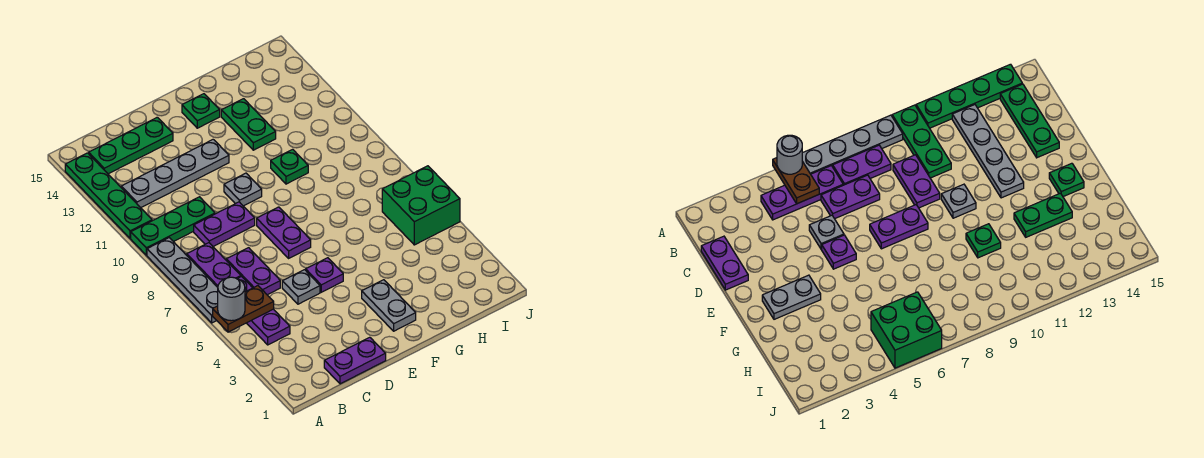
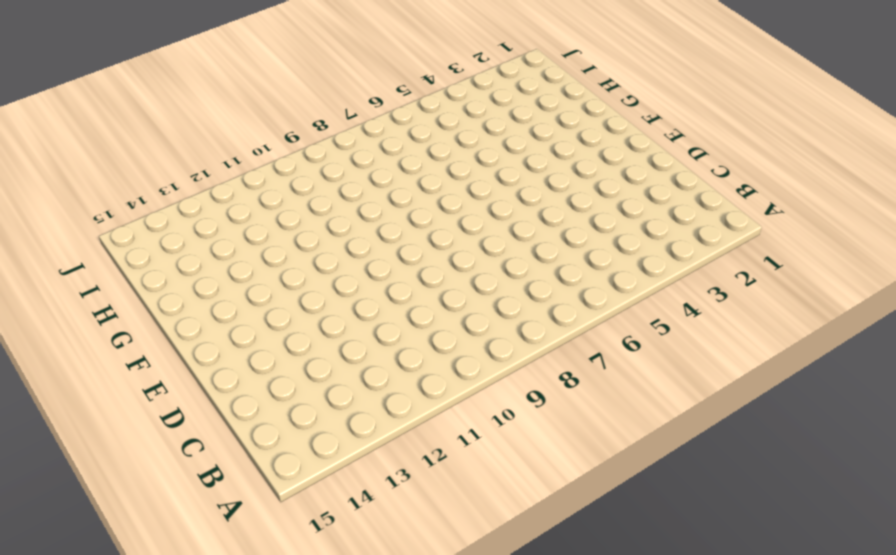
none -> grey plate A6:A9 level 1
none -> green plate A10:C10 level 1
none -> green plate A11:A14 level 1

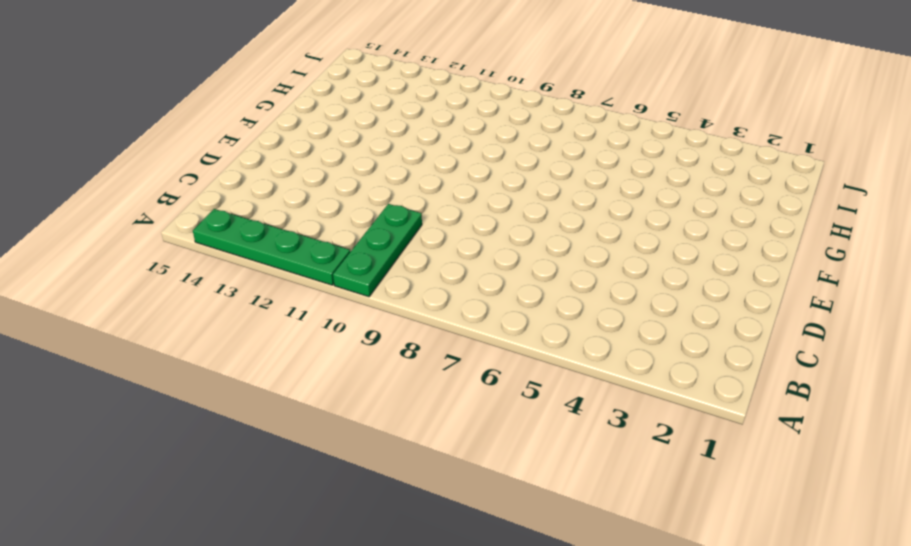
none -> grey plate A6:A9 level 1
none -> purple plate B4:B6 level 1
none -> purple plate B7:B8 level 1

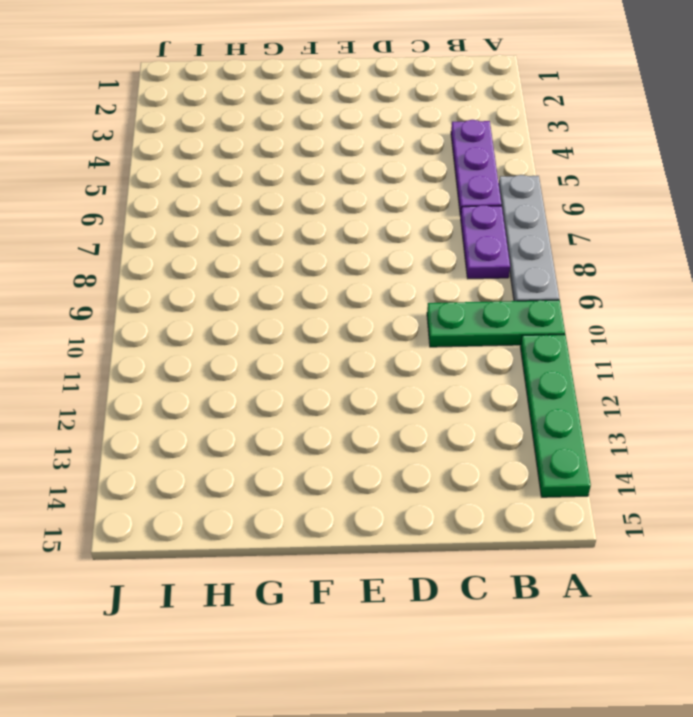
none -> grey plate B12:E12 level 1
none -> green plate B14:D14 level 1
none -> purple plate C1:D1 level 1

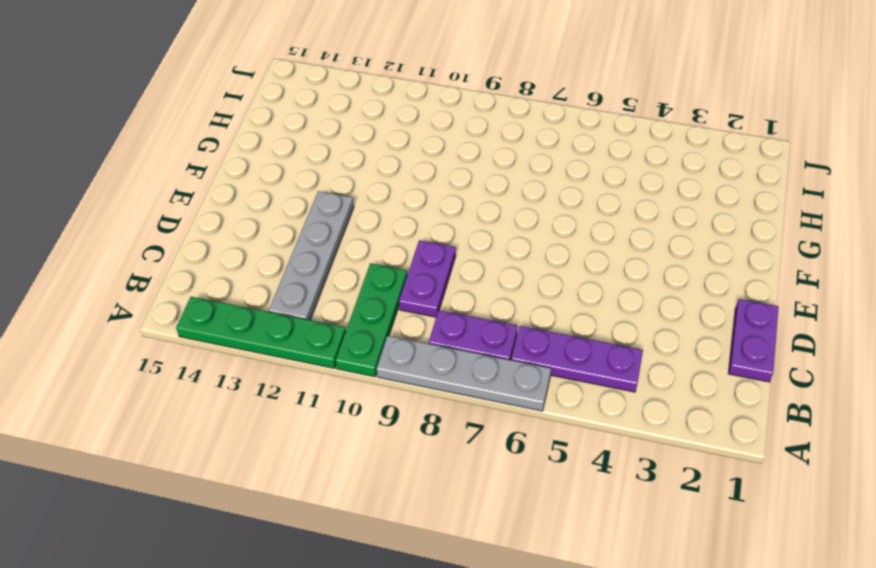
none -> green plate B14:D14 level 1
none -> purple plate C6:C7 level 1
none -> grey plate D5 level 1

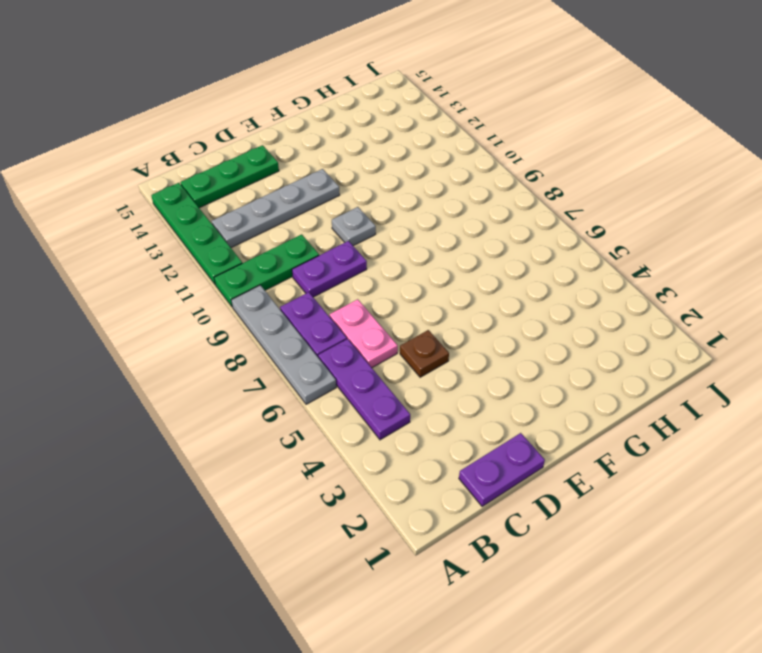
pink plate C6:C7 level 1 -> purple plate C6:C7 level 1
brown plate D5 level 1 -> grey plate D5 level 1
none -> purple plate E5 level 1
none -> purple plate E7:E8 level 1
none -> grey plate F2:F3 level 1

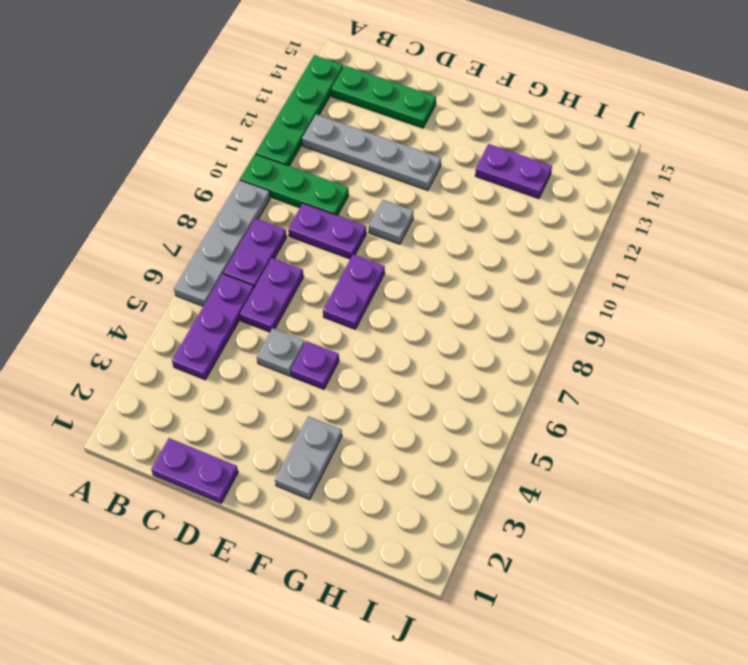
purple plate G13:H13 level 1 -> green plate G12:G13 level 1
none -> green plate F14 level 1
none -> green plate G10 level 1
none -> green brick I5:J6 level 1

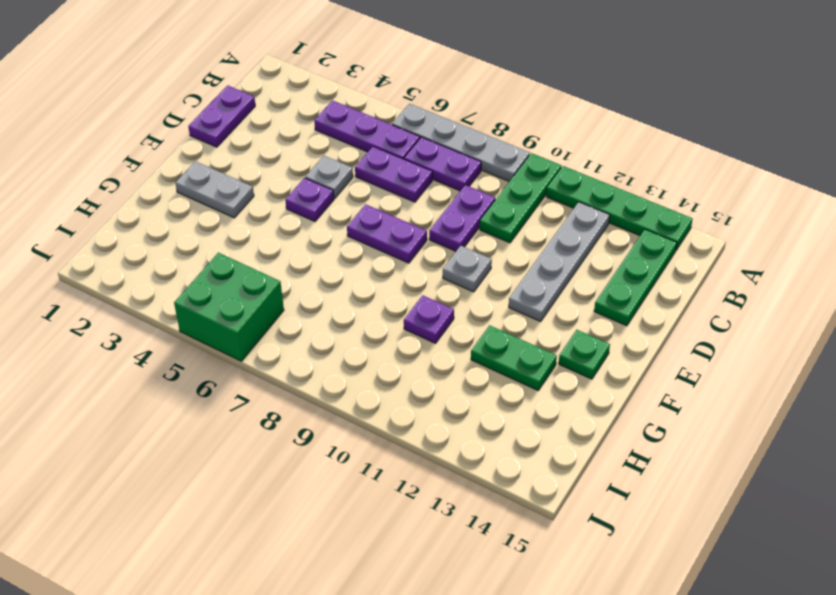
purple plate G10 level 1 -> green plate G10 level 1
none -> brown plate A5:B5 level 2
none -> grey round brick A5 level 3

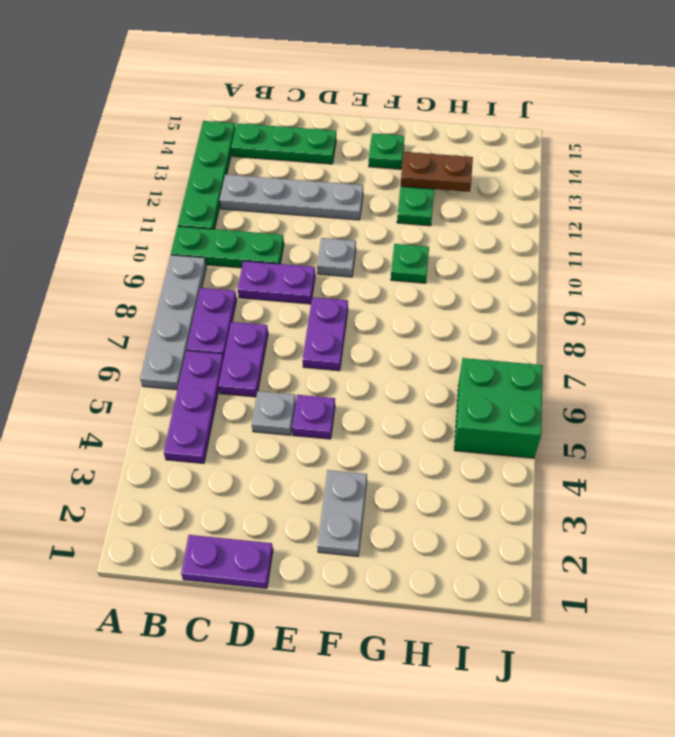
brown plate G13:H13 level 2 -> brown plate A5:B5 level 2
none -> grey round brick A5 level 3

